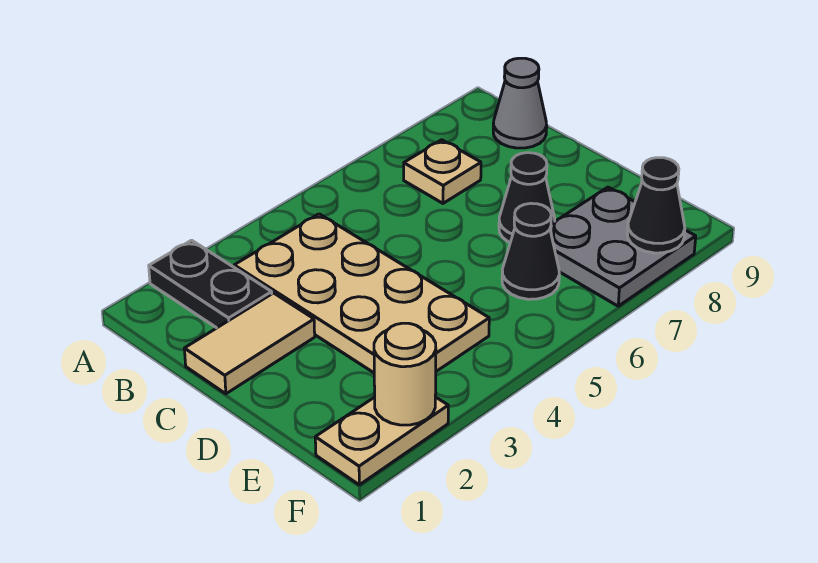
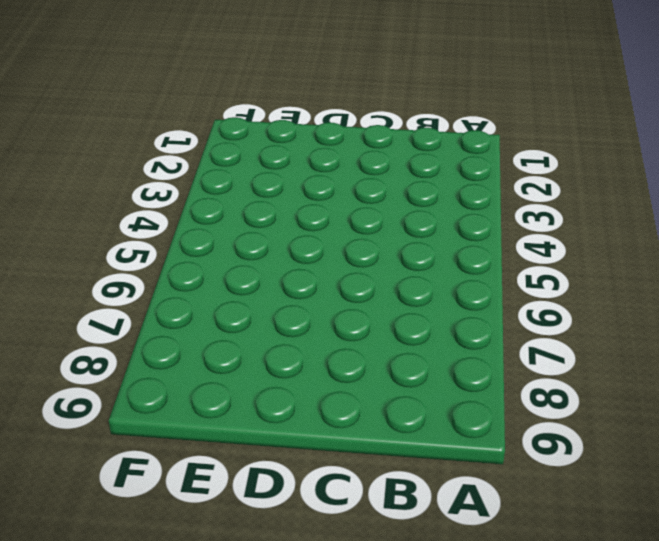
none -> black plate A2:B2 level 1
none -> tan plate B3:E4 level 1

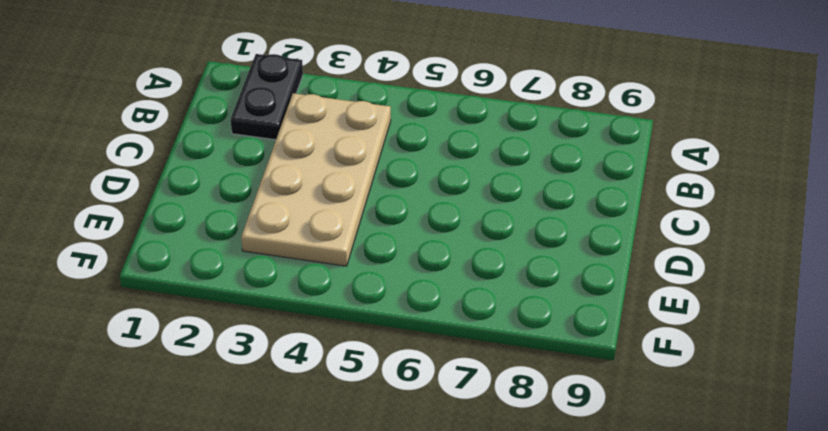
none -> tan plate B7 level 1
none -> grey cone B9 level 1

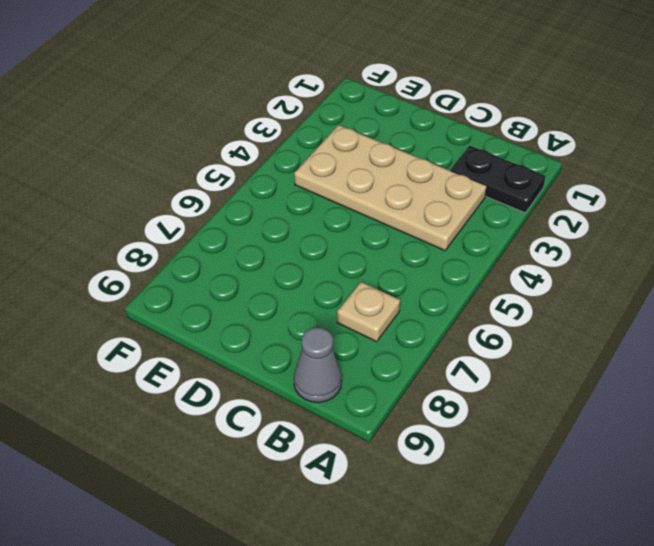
none -> tan tile C1:C2 level 1
none -> black cone D7 level 1

